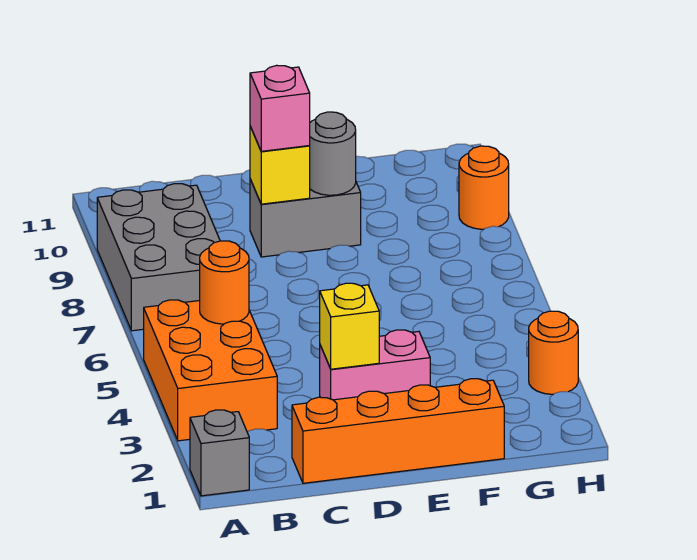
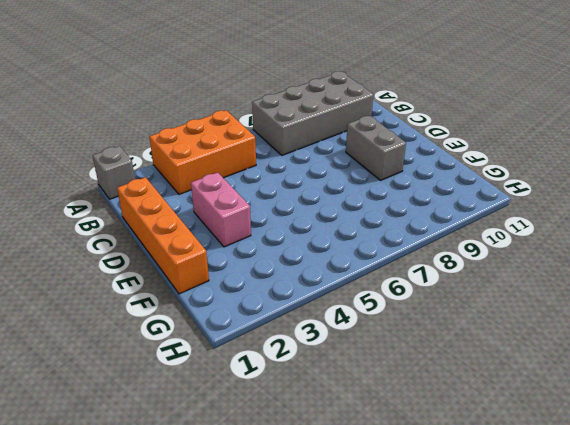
grey brick A7:B10 level 1 -> grey brick A7:B9 level 1
none -> orange round brick H3 level 1
none -> orange round brick H9 level 1
none -> orange round brick B5 level 2

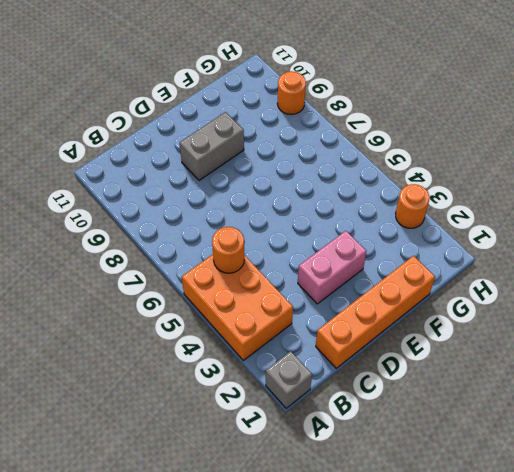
none -> grey brick A7:B9 level 1
none -> yellow brick D3 level 2
none -> yellow brick D9 level 2

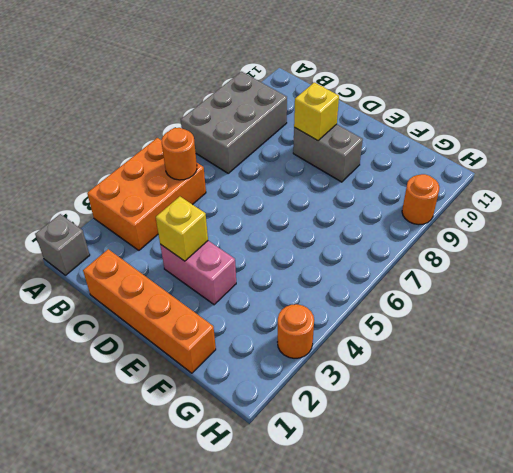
none -> grey round brick E9 level 2
none -> pink brick D9 level 3

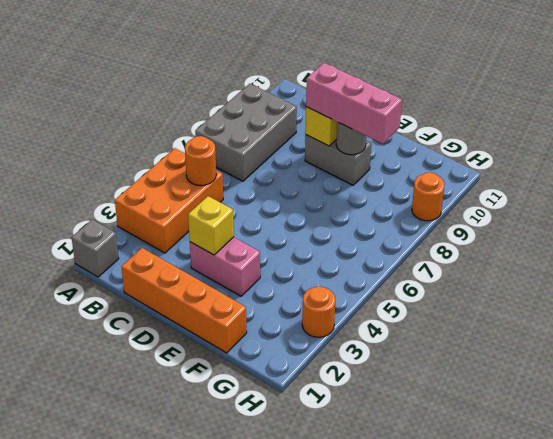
pink brick D9:F9 level 3 -> pink brick D9 level 3

